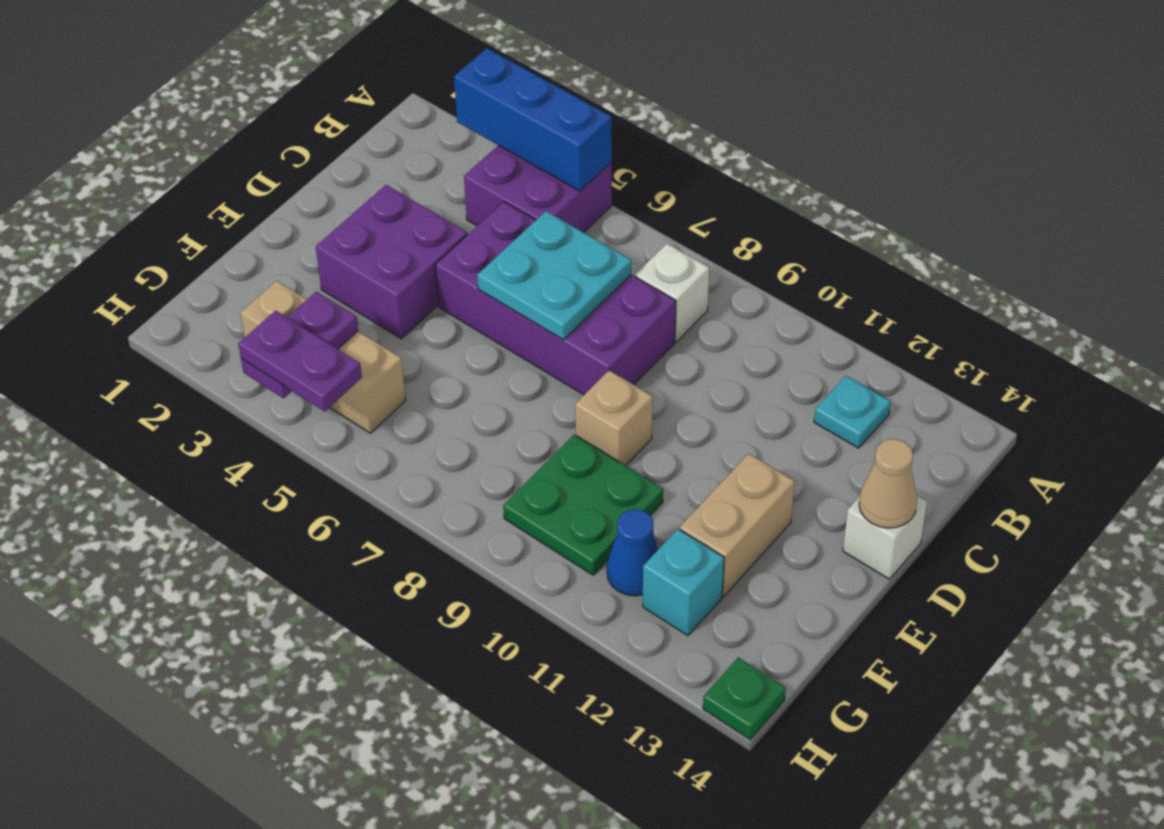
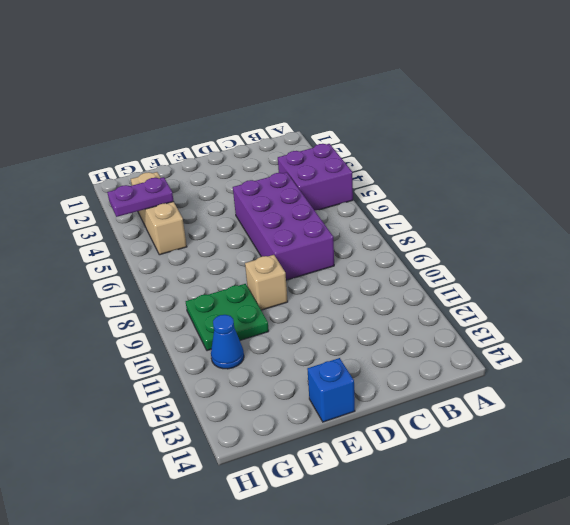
blue brick E14 level 1 -> none
none -> white brick B8 level 1
none -> cyan plate B12 level 1
none -> purple brick D3:E4 level 1

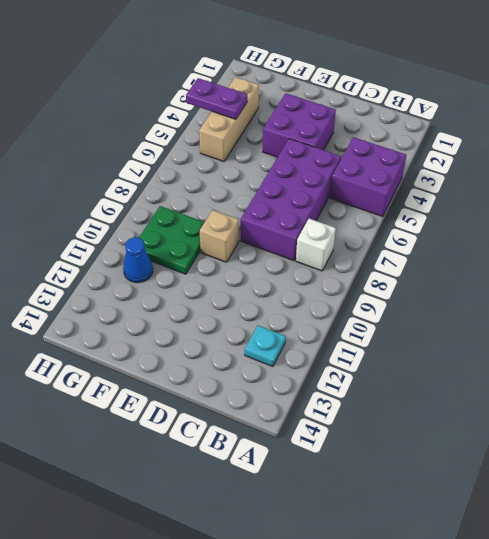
none -> white brick D14 level 1
none -> tan brick E12:F12 level 1
none -> cyan brick G12 level 1

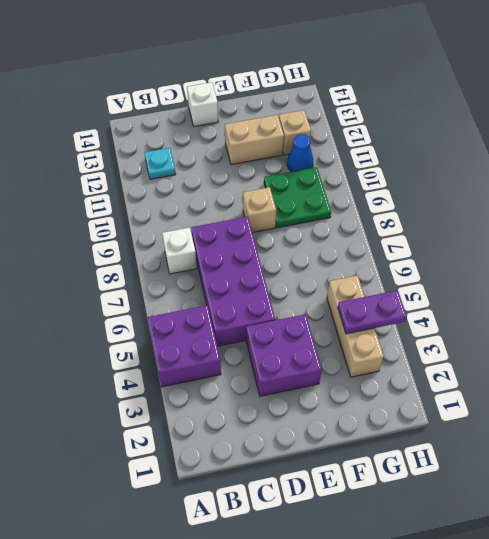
tan brick G12 level 1 -> cyan brick G12 level 1
none -> green plate H14 level 1
none -> blue brick A3:A5 level 2
none -> cyan plate C6:D7 level 2

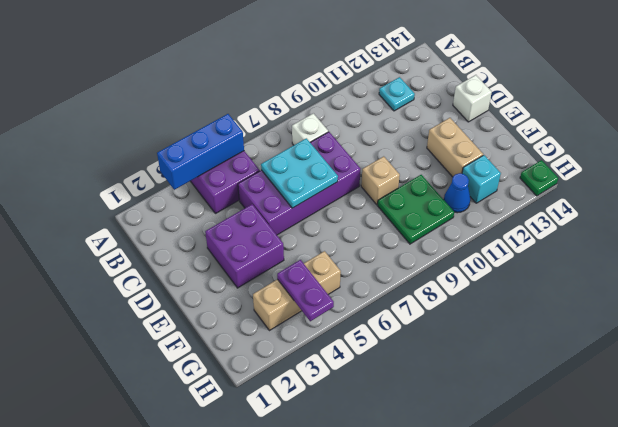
none -> tan cone D14 level 2
none -> purple plate H4:H5 level 3

